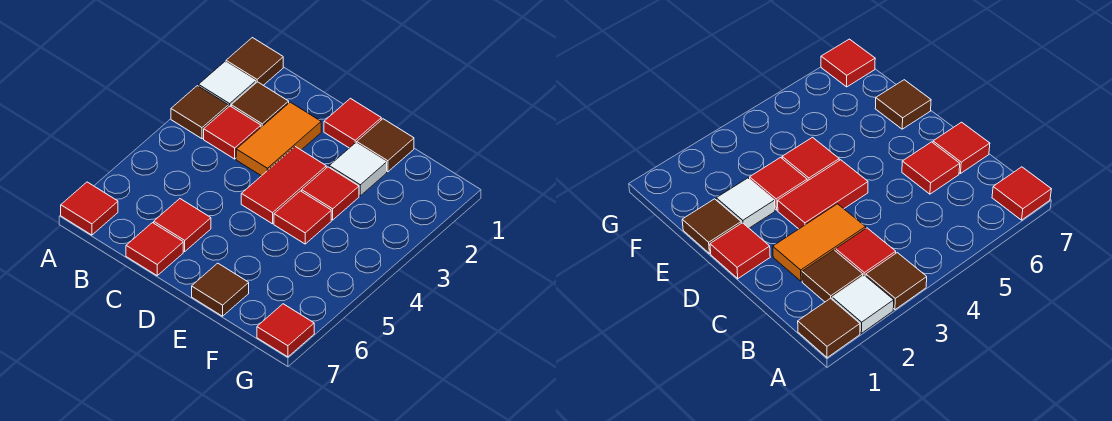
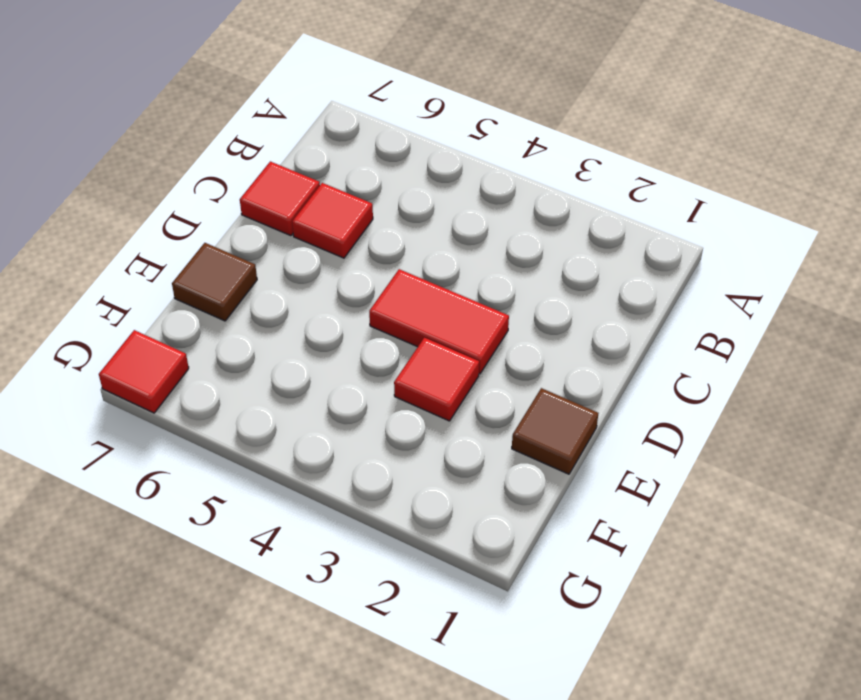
none -> brown tile A1 level 1
none -> white tile A2 level 1
none -> brown tile A3 level 1

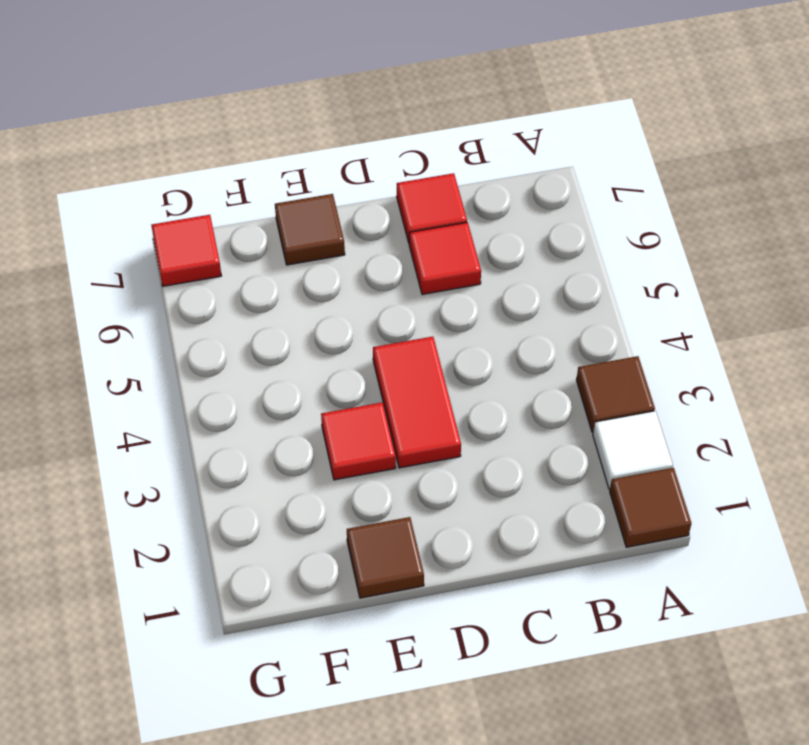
none -> red tile A7 level 1
none -> brown tile B2 level 1
none -> red tile B3 level 1

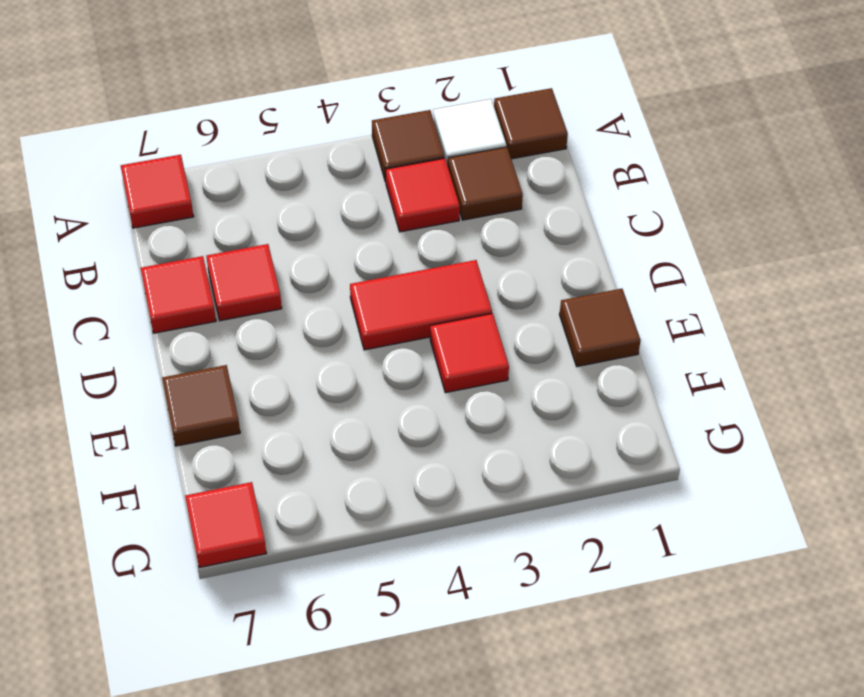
none -> orange tile C2:C3 level 1
none -> red tile D1 level 1
none -> white tile E2 level 1

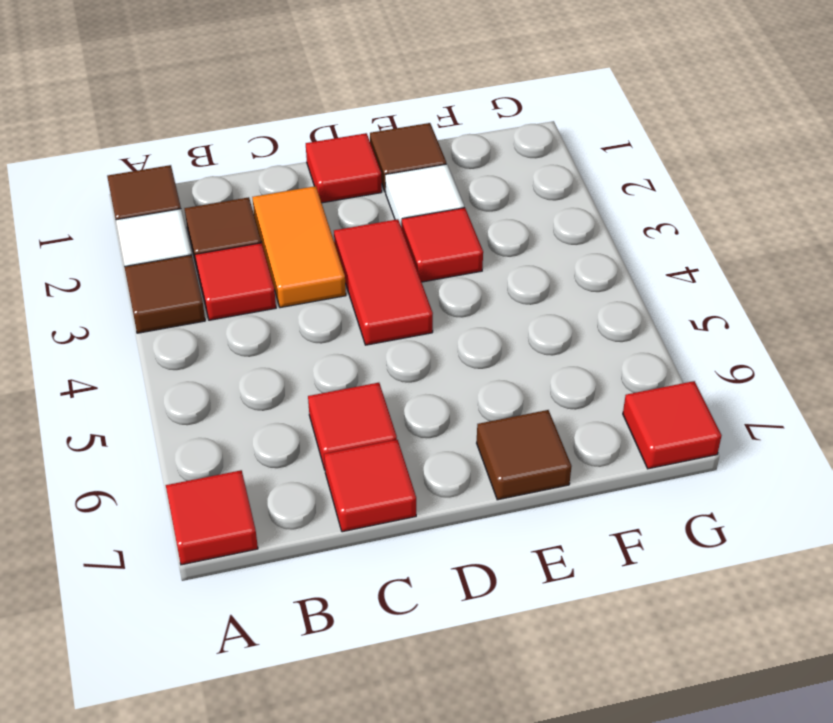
none -> red tile E4 level 1

